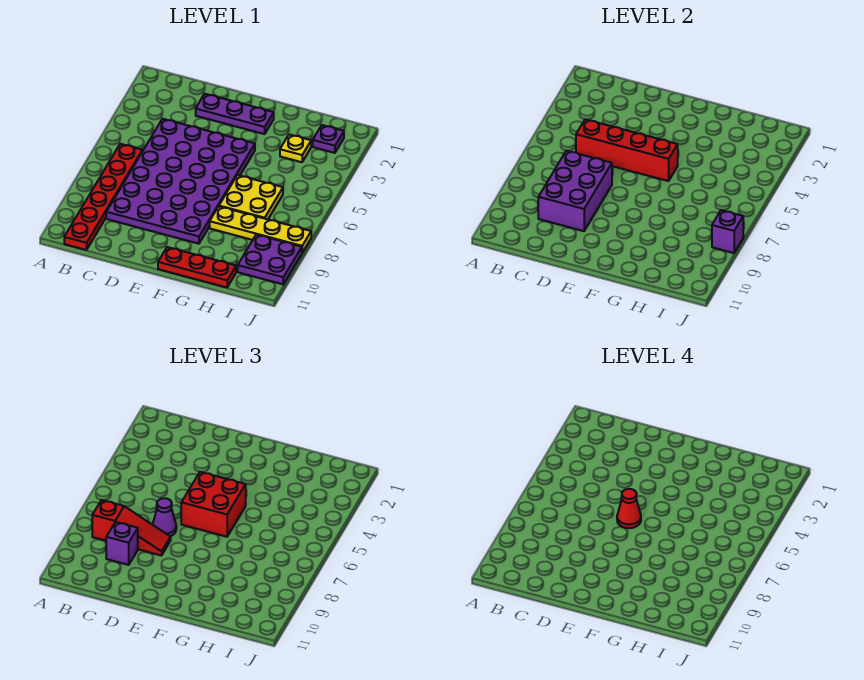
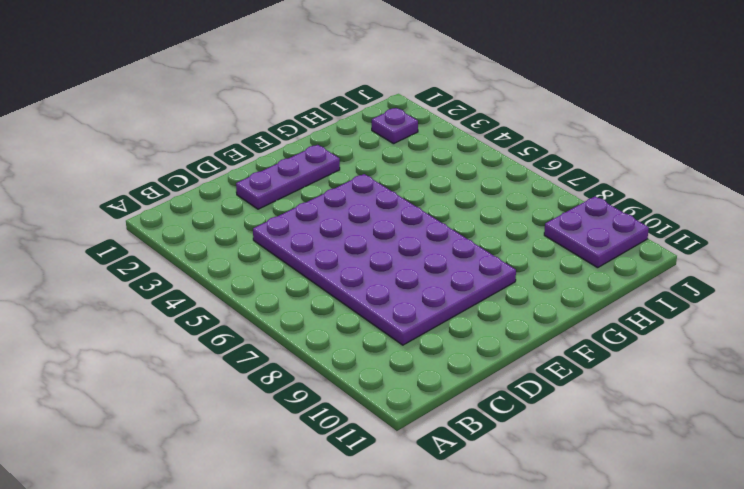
none -> red plate B6:B11 level 1
none -> red plate F11:H11 level 1
none -> yellow plate G6:H7 level 1

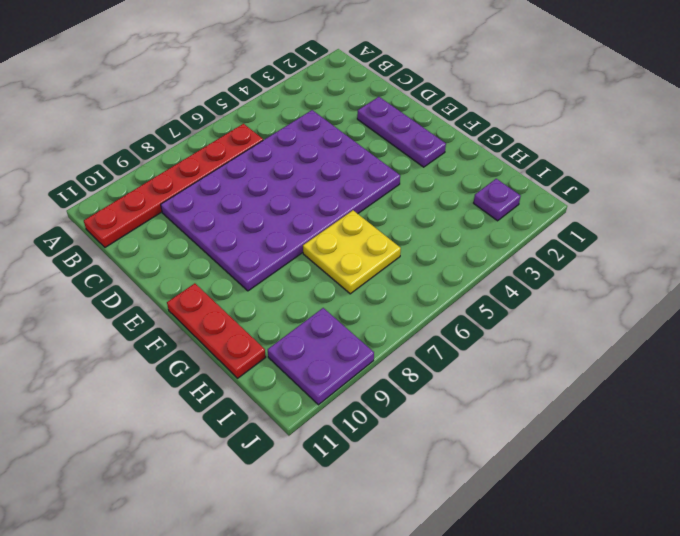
none -> yellow plate G8:J8 level 1
none -> yellow plate H3 level 1
none -> red brick C5:F5 level 2

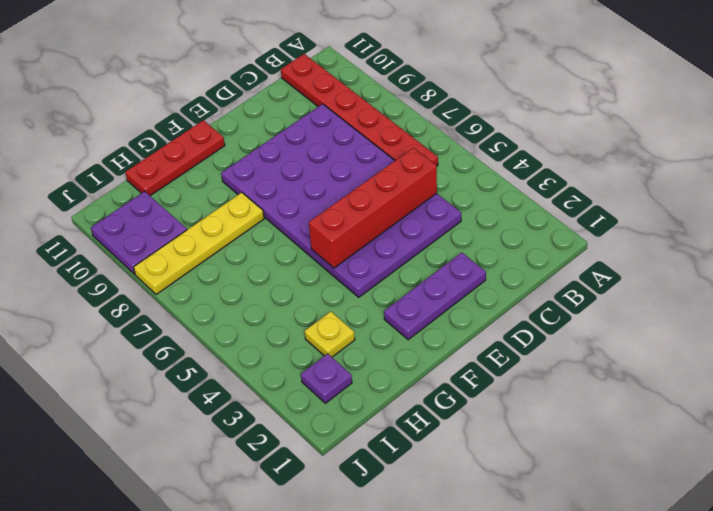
none -> yellow plate G6:H7 level 1
none -> purple brick C7:D9 level 2
none -> purple brick J8 level 2

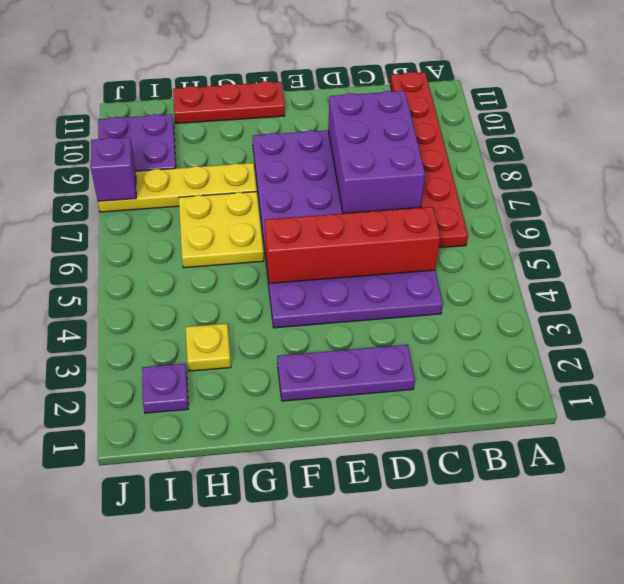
none -> red slope B8:D8 level 3 top B
none -> purple brick C9 level 3
none -> purple cone D7 level 3

